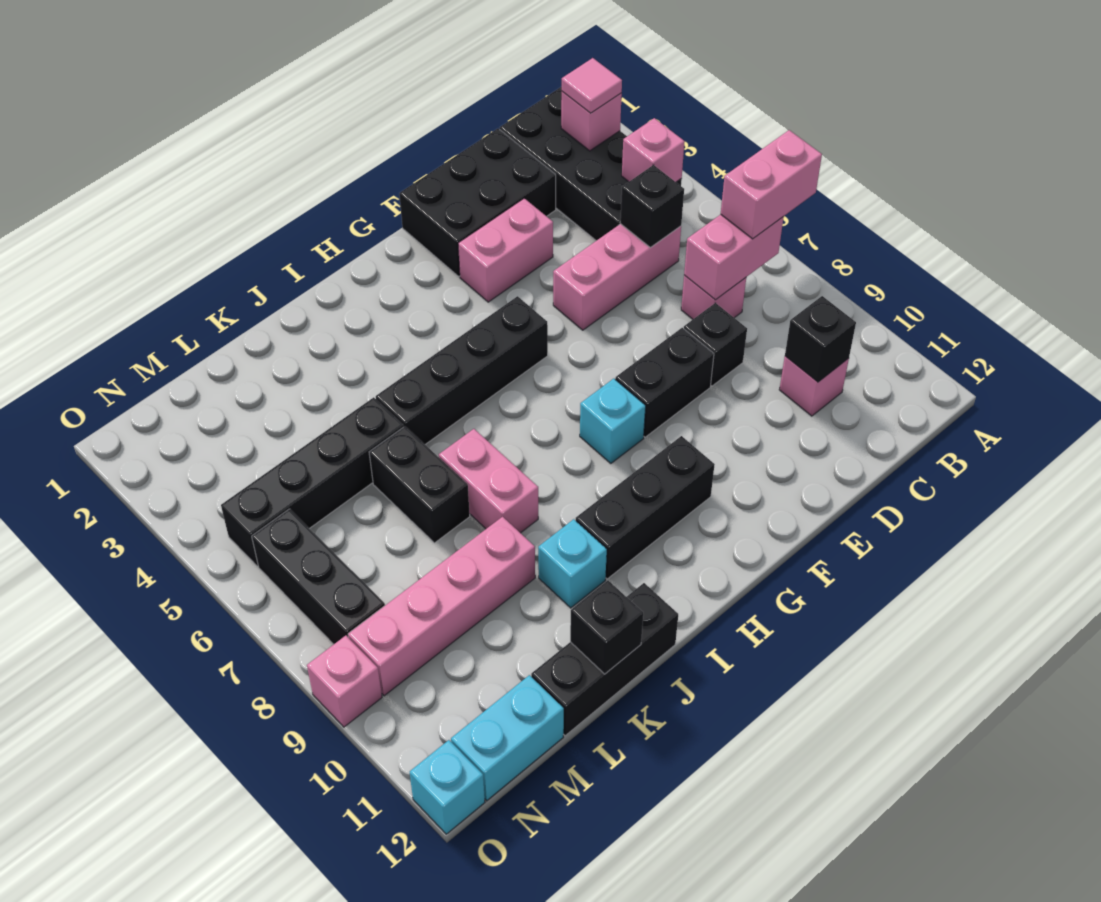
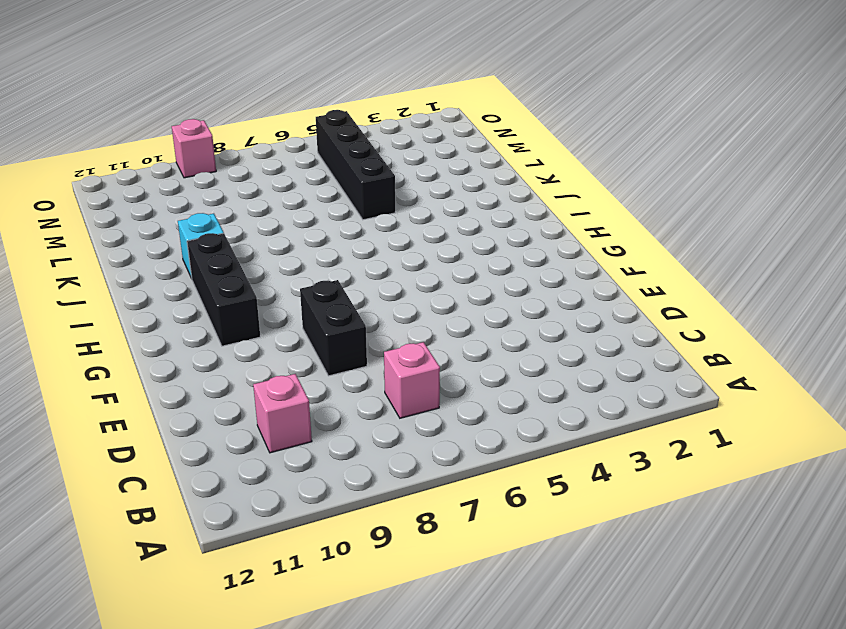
none -> black brick B1:C4 level 1
none -> pink brick C5:E5 level 1
none -> black brick D1:F2 level 1

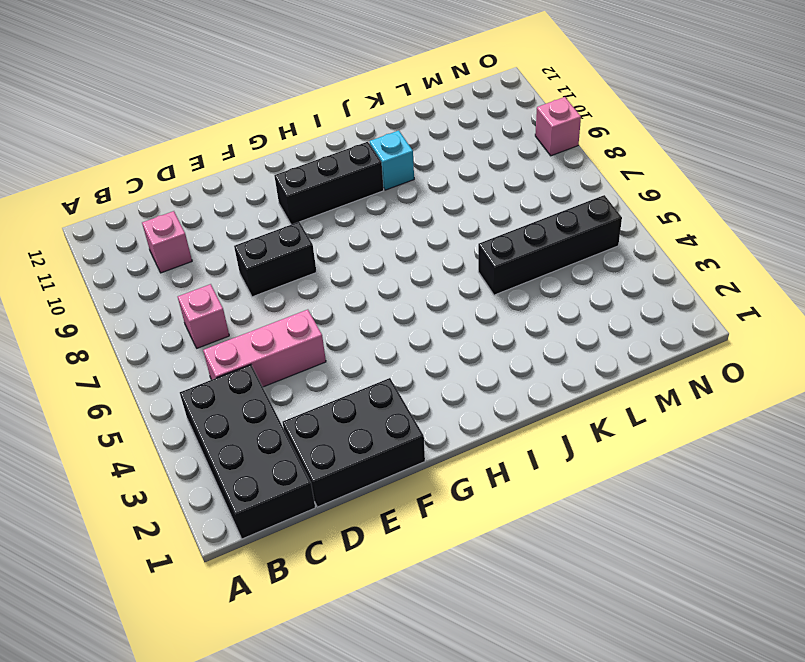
none -> black brick D8 level 1
none -> pink brick E3:F3 level 1
none -> black brick G5:J5 level 1

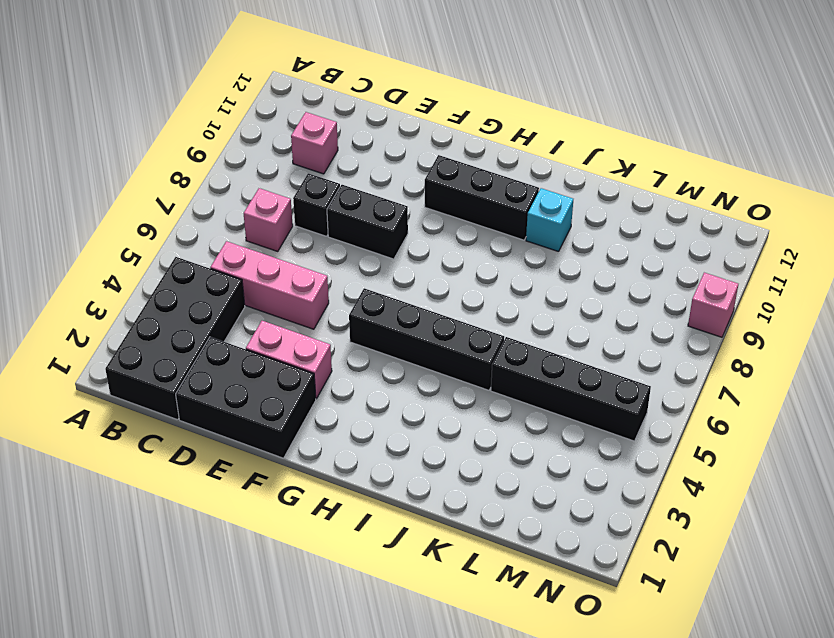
none -> cyan brick G8 level 1
none -> pink brick J7:J8 level 1
none -> black brick J12:L12 level 1

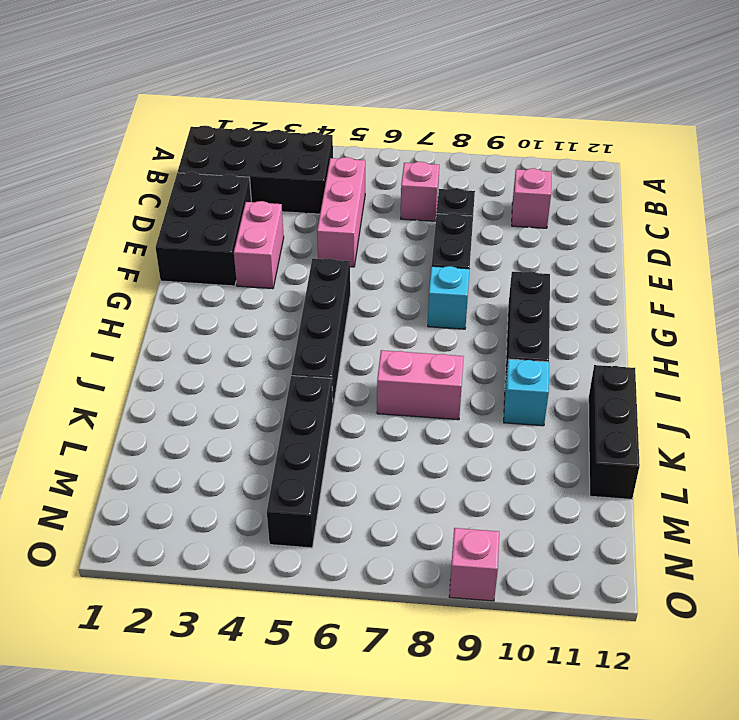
none -> black brick K6:K7 level 1
none -> pink brick K9:N9 level 1
none -> cyan brick M12:N12 level 1

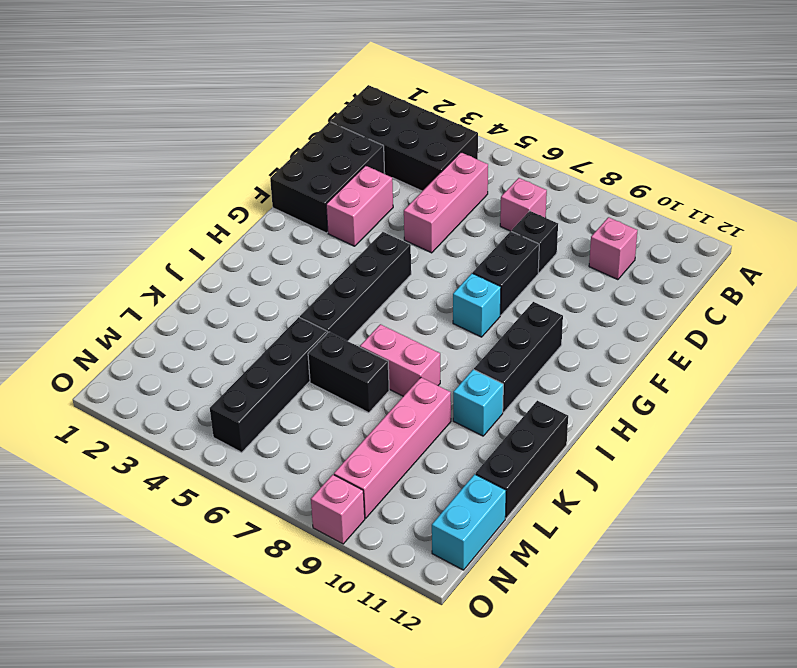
none -> black brick N6:N8 level 1
none -> cyan brick O12 level 1
none -> pink brick B2 level 2

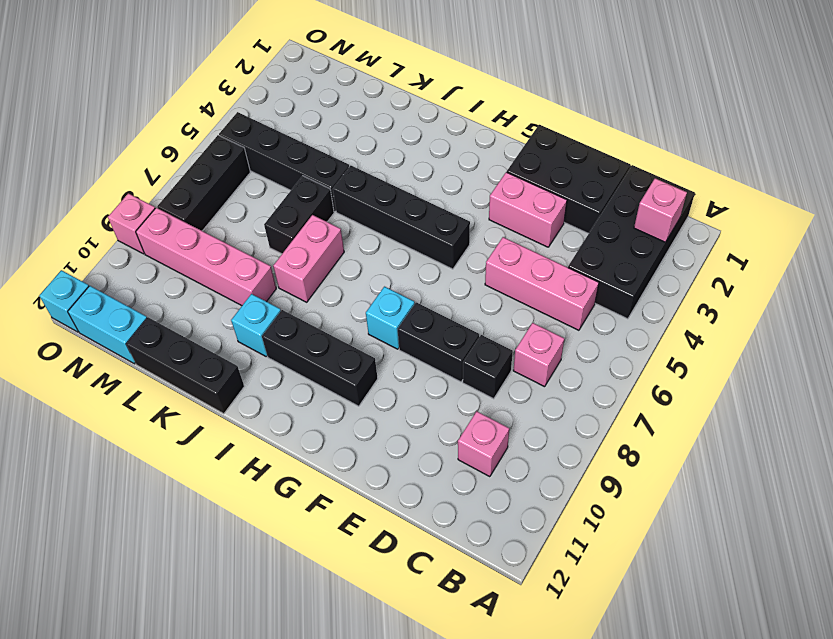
none -> pink brick B4 level 2
none -> pink brick B7:C7 level 2
none -> black brick C5 level 2

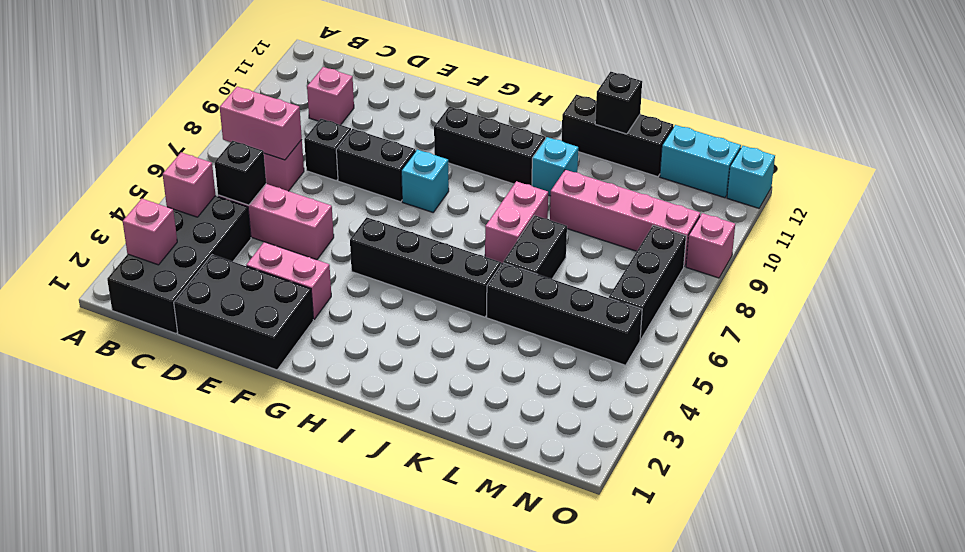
none -> black brick C10 level 2
none -> pink brick A7:B7 level 3
none -> pink tile B2 level 3

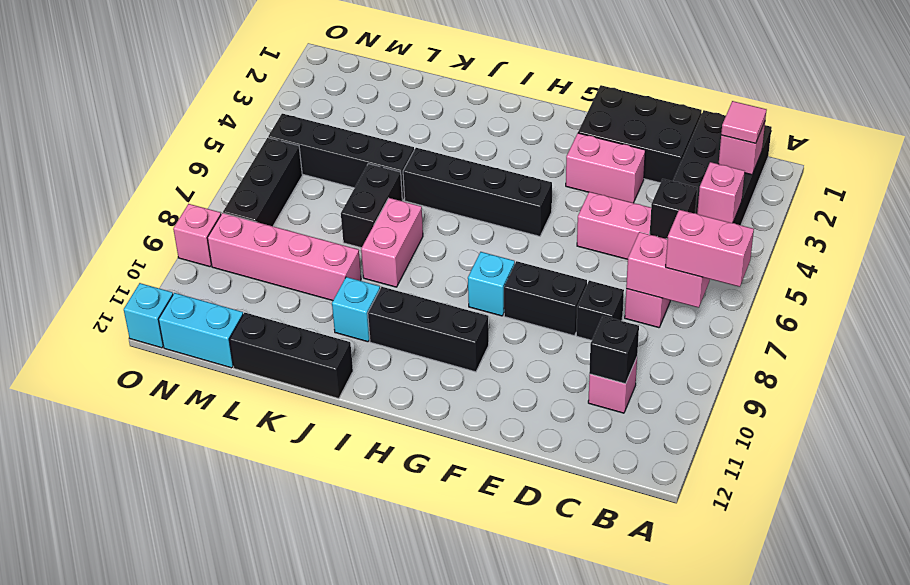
none -> black brick K12 level 2

